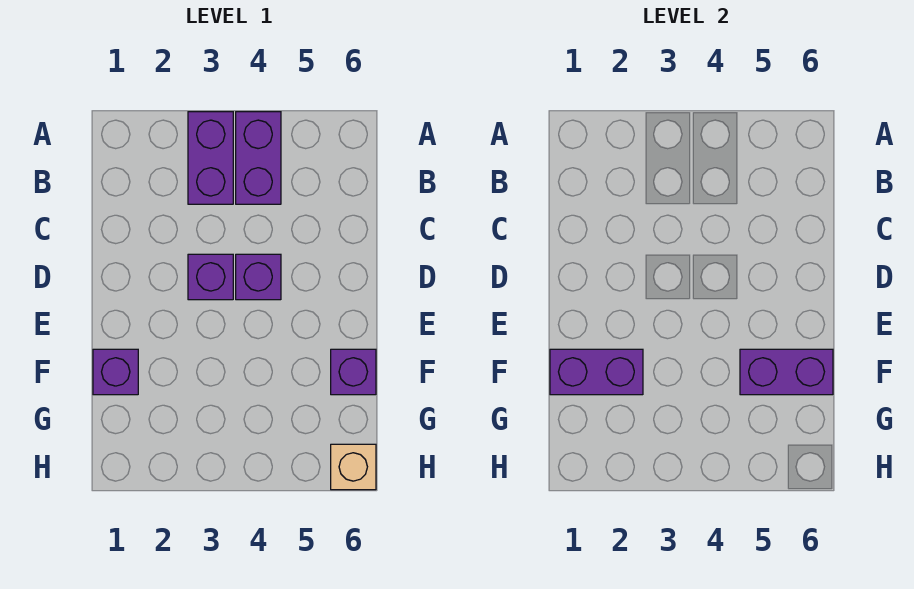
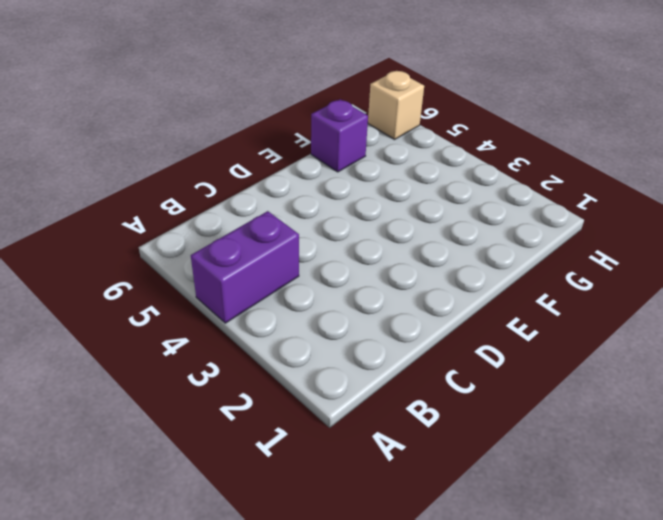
none -> purple brick A3:B3 level 1
none -> purple brick D3 level 1

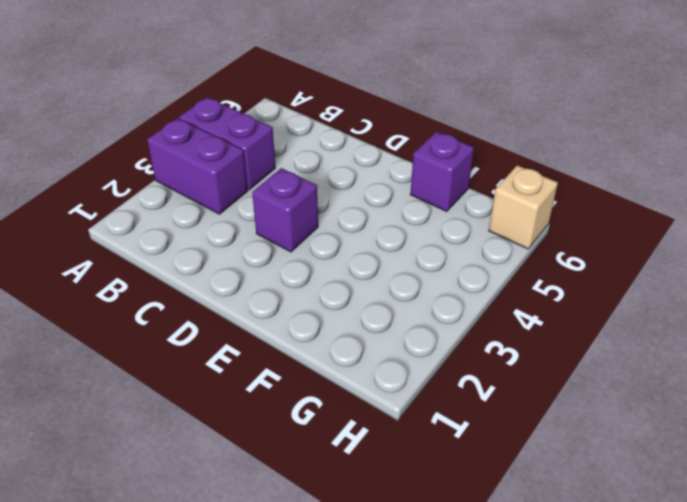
none -> purple brick D4 level 1
none -> purple brick F1 level 1

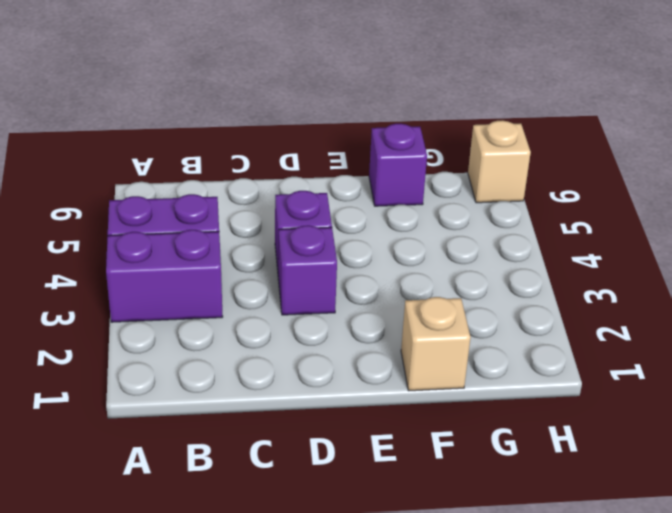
tan brick F1 level 1 -> purple brick F1 level 1
none -> purple brick F1:F2 level 2
none -> purple brick F5:F6 level 2

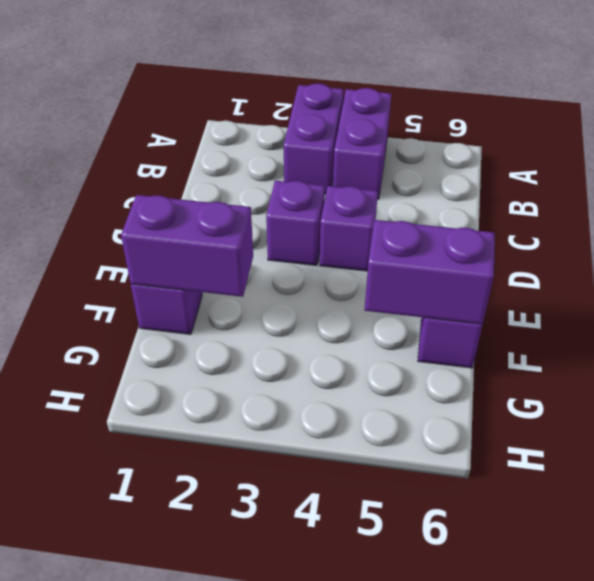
none -> tan brick H6 level 1

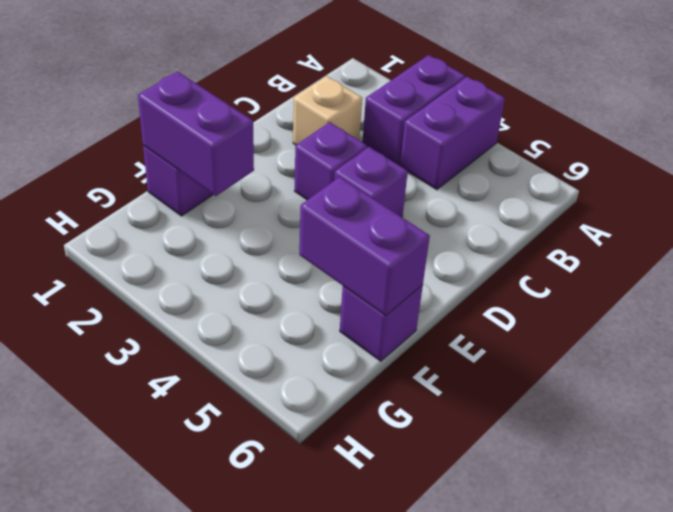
tan brick C2 level 1 -> tan brick H6 level 1

